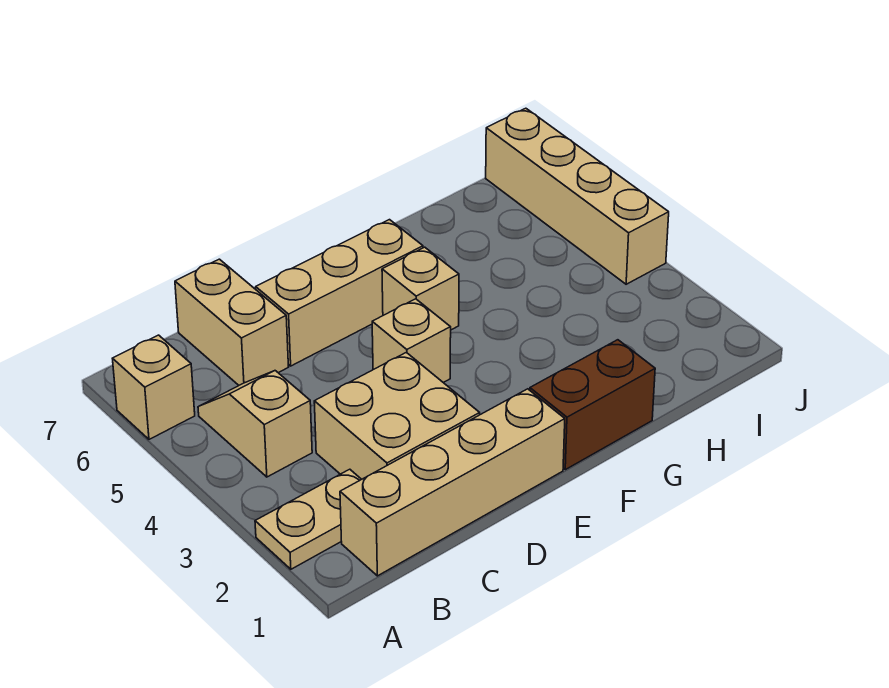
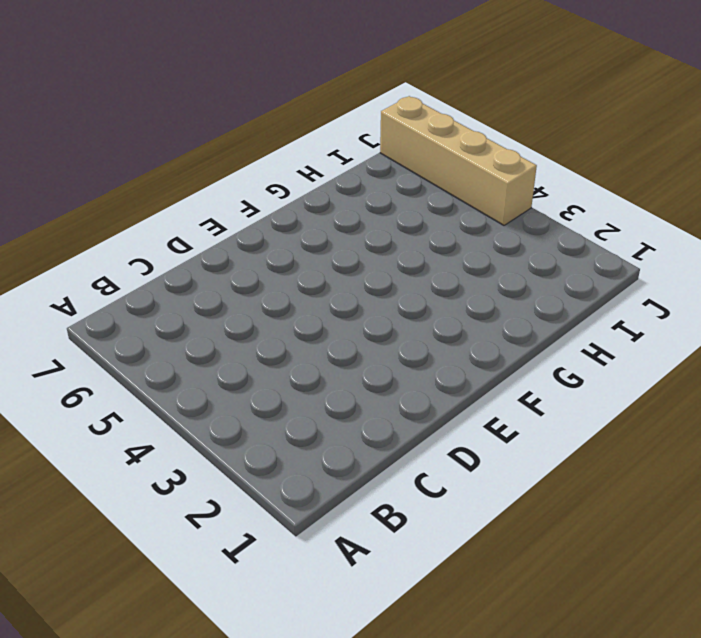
none -> tan plate A2:B2 level 1
none -> tan brick A6 level 1

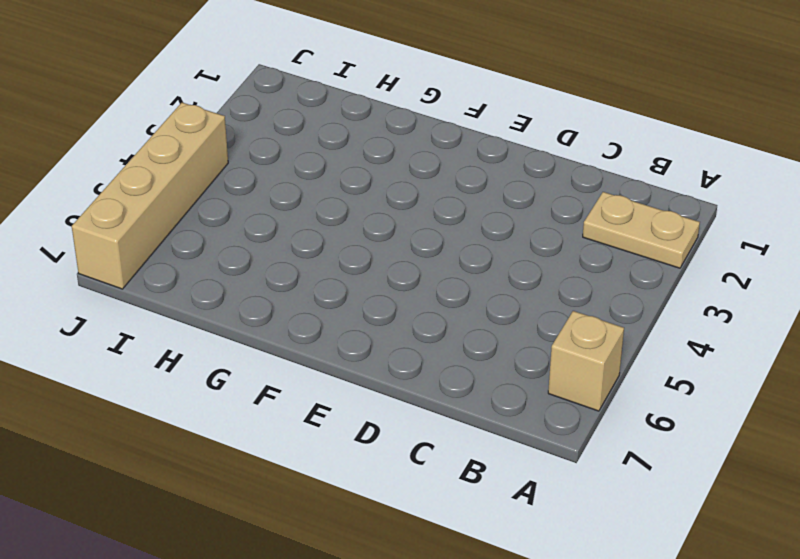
none -> tan brick B1:E1 level 1
none -> tan slope B4:B5 level 1 top 4

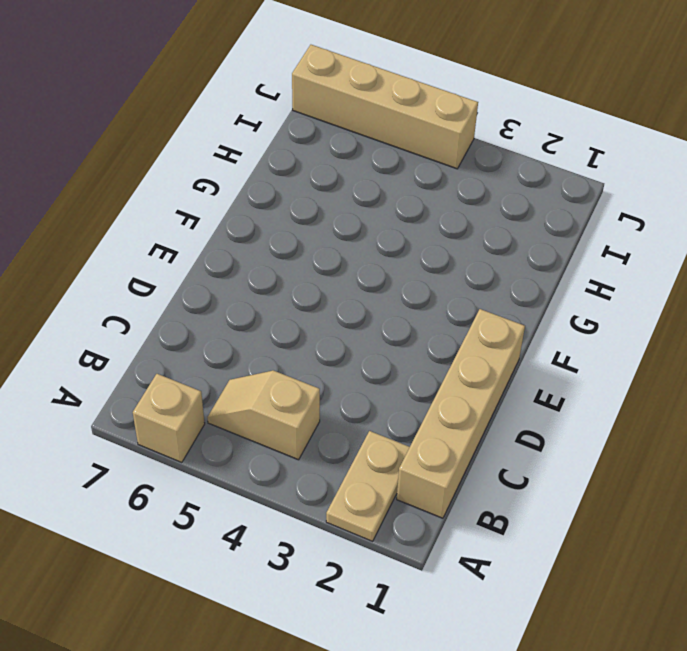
none -> tan brick C2:D3 level 1
none -> tan brick C6:C7 level 1

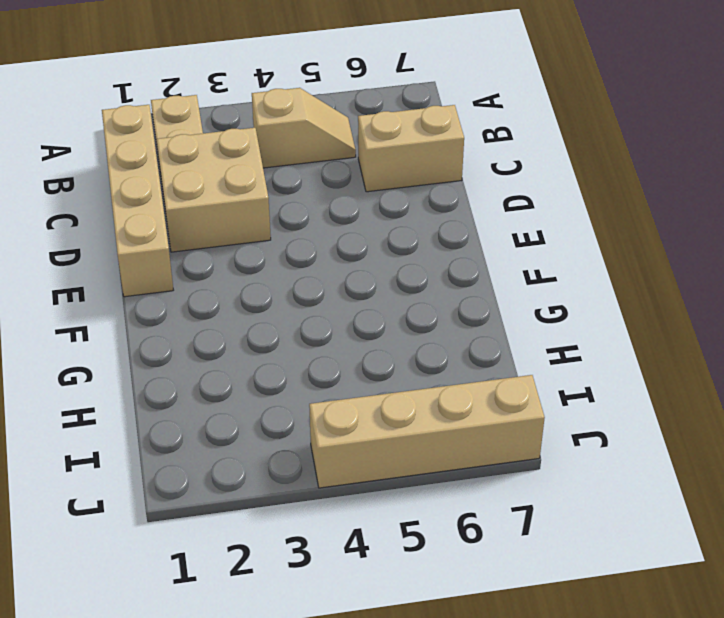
none -> tan brick A6 level 1
none -> tan brick D6:F6 level 1

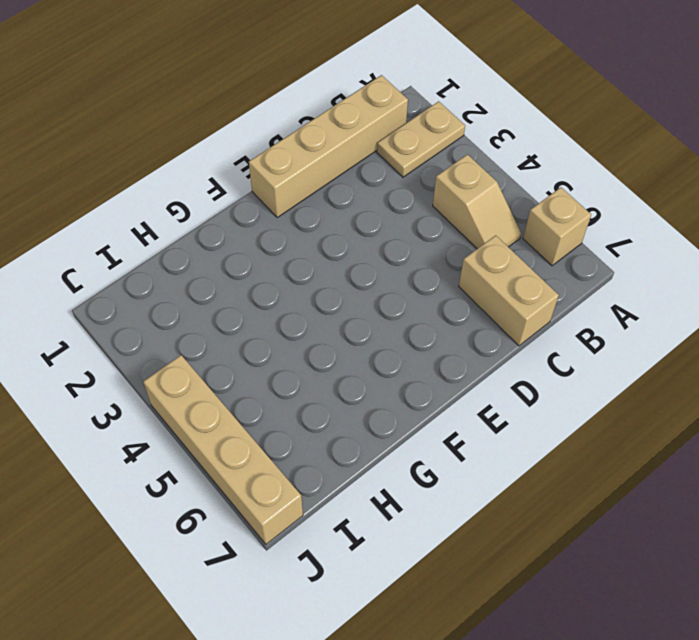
none -> tan brick C2:D3 level 1
none -> tan brick D6:F6 level 1

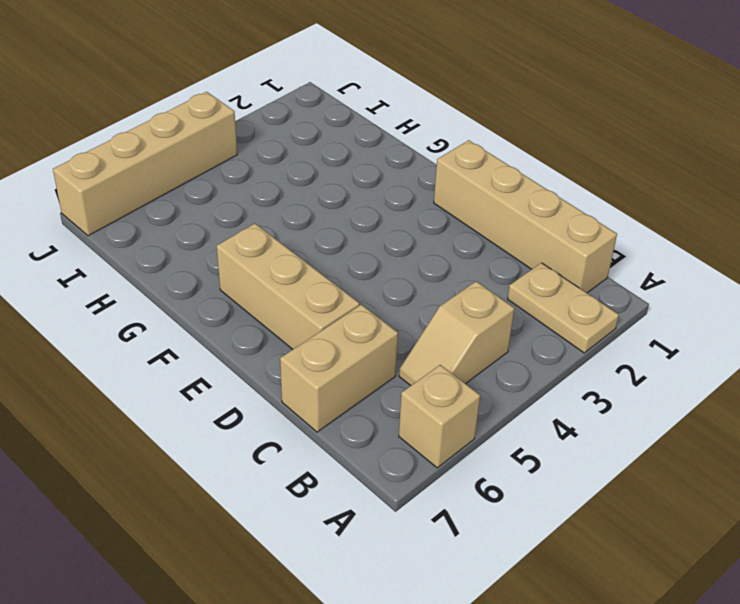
none -> tan brick C2:D3 level 1
none -> tan brick E4 level 1

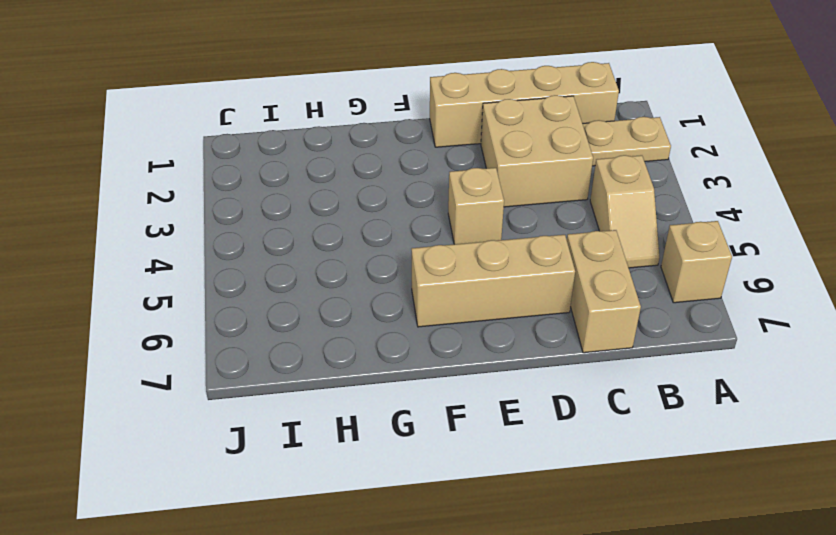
none -> brown brick F1:G1 level 1
none -> tan brick F5 level 1

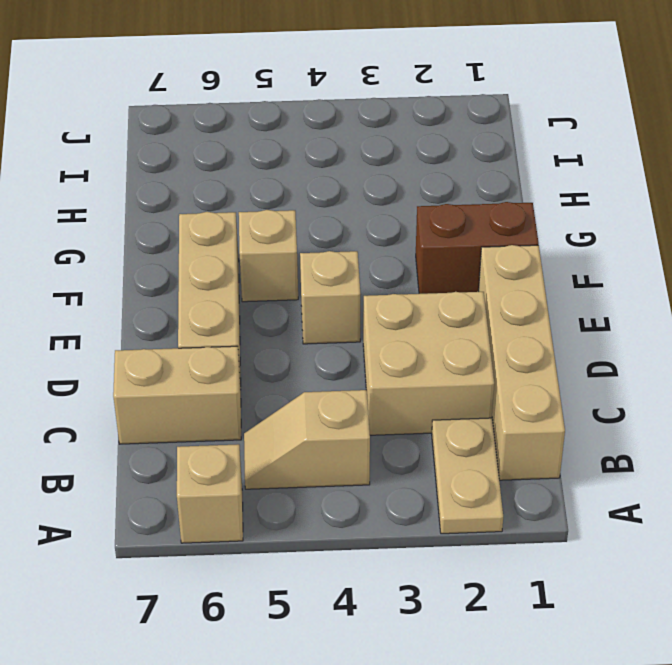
brown brick F1:F2 level 1 -> brown brick F1:G1 level 1
none -> tan brick J4:J7 level 1

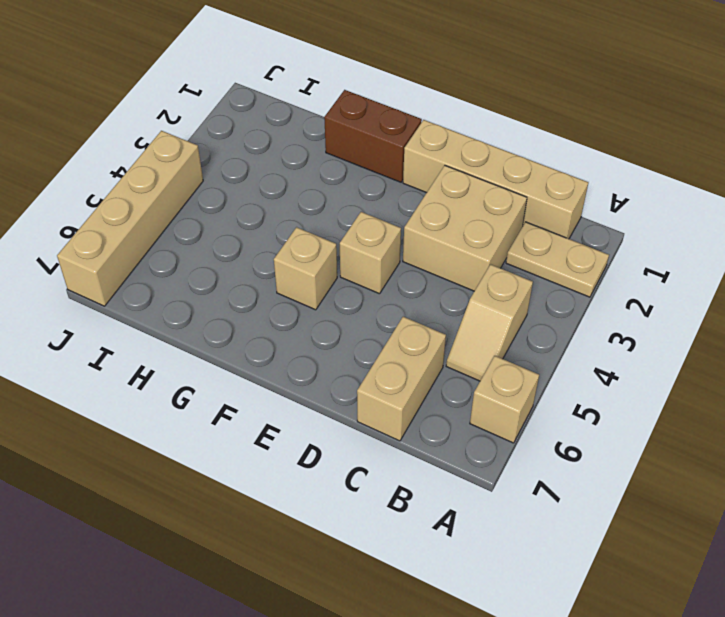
none -> tan brick D6:F6 level 1

